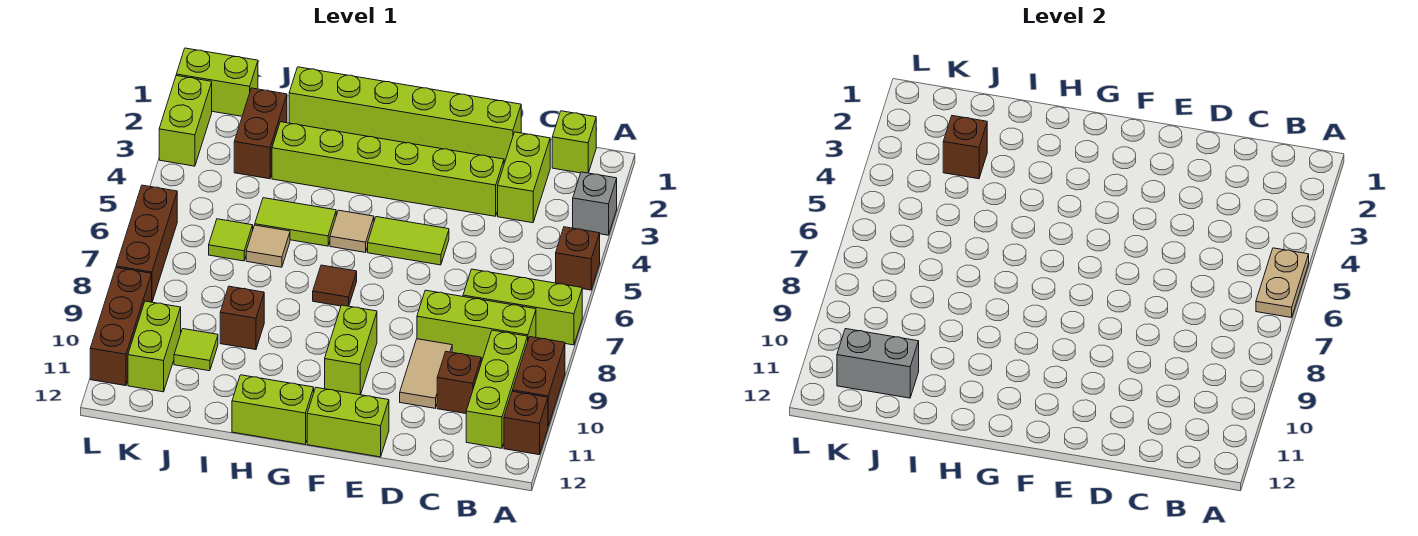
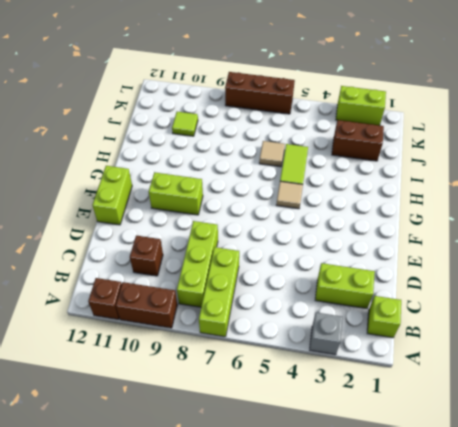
none -> brown brick A5 level 1
none -> lime brick B9:B11 level 1
none -> lime brick D1:I1 level 1
none -> lime brick D3:I3 level 1

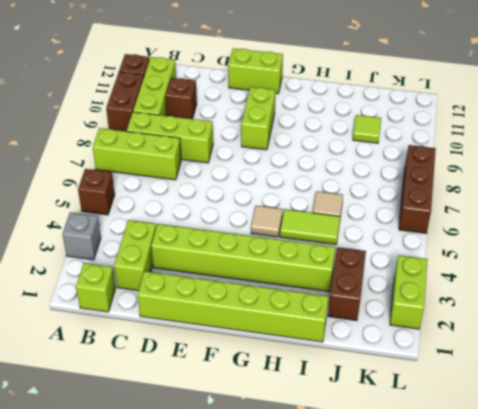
none -> tan tile D9:D10 level 1
none -> lime tile E5:F5 level 1
none -> brown tile G7 level 1
none -> lime brick G12:H12 level 1

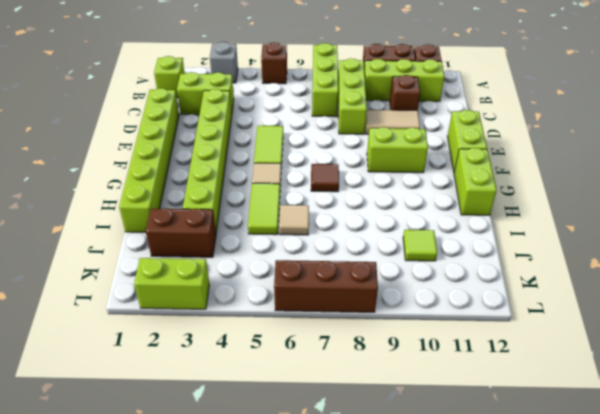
none -> brown brick I9 level 1
none -> lime tile J6 level 1
none -> lime brick K1:L1 level 1
none -> lime brick K10:K11 level 1

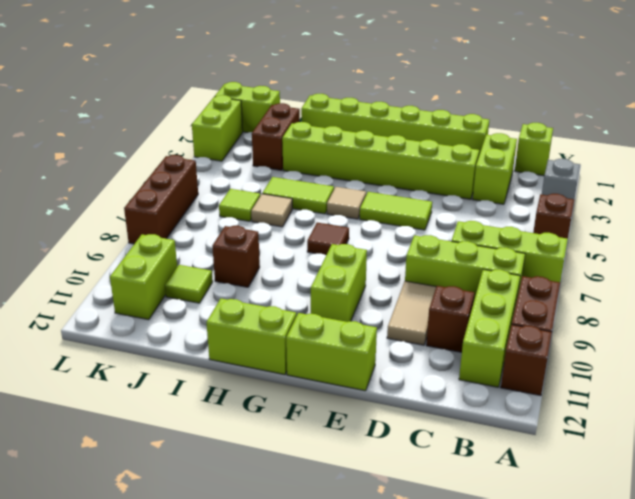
none -> brown brick L9:L11 level 1
none -> tan plate A5:A6 level 2
none -> brown brick J3 level 2
none -> grey brick J11:K11 level 2

